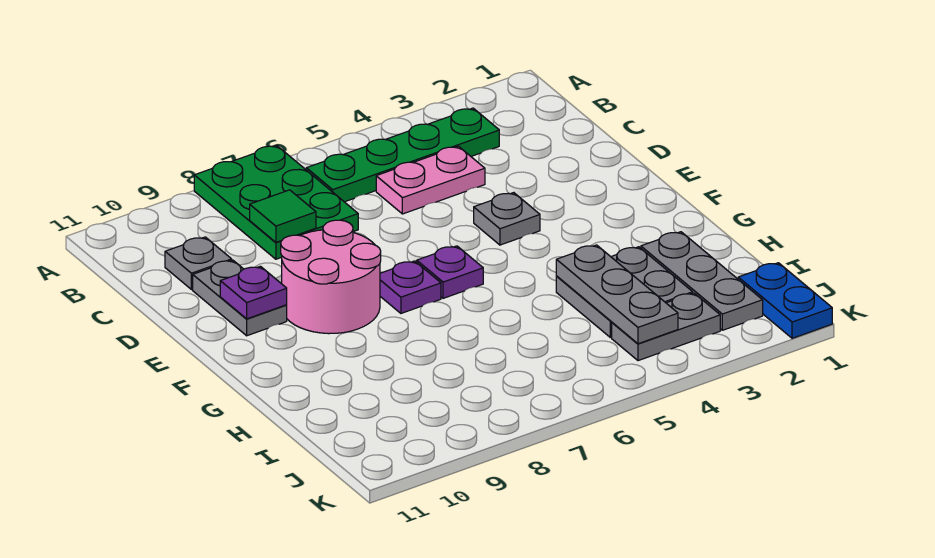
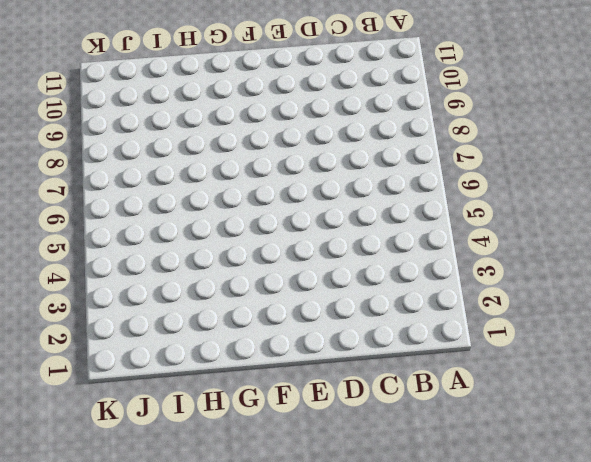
none -> green plate A7:C8 level 1
none -> green plate B3:B6 level 1
none -> pink plate C4:C5 level 1

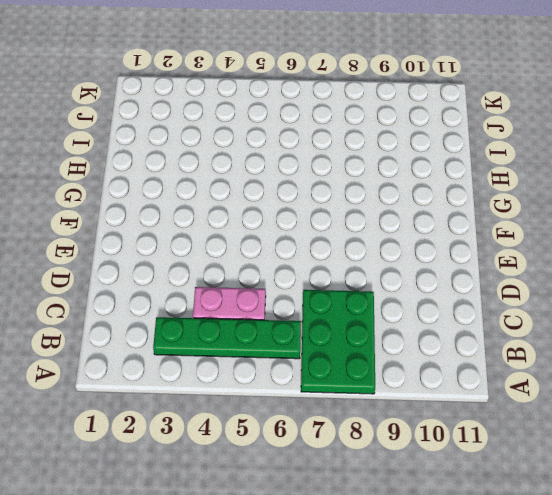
none -> grey plate C10 level 1
none -> grey plate D10:E10 level 1
none -> grey plate E4 level 1

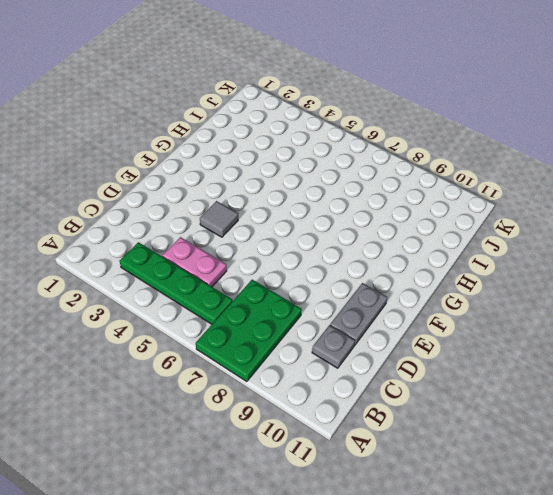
grey tile E4 level 1 -> grey plate E4 level 1
none -> pink round brick E8:F9 level 1
none -> purple plate F6 level 1
none -> purple plate F7 level 1

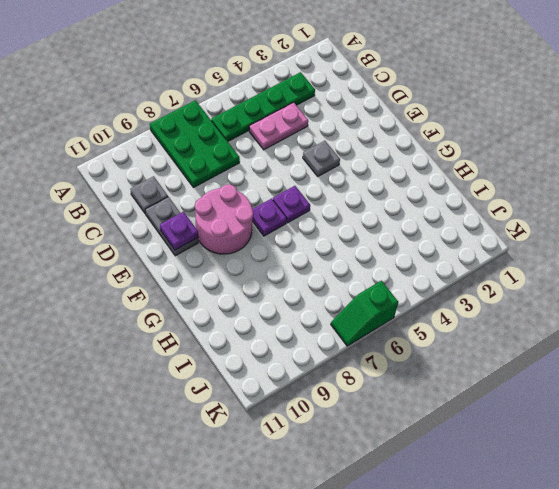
green slope K6:K7 level 1 top 6 -> none
none -> grey plate H2:J2 level 1
none -> grey plate H3:I4 level 1
none -> blue plate J1:K1 level 1

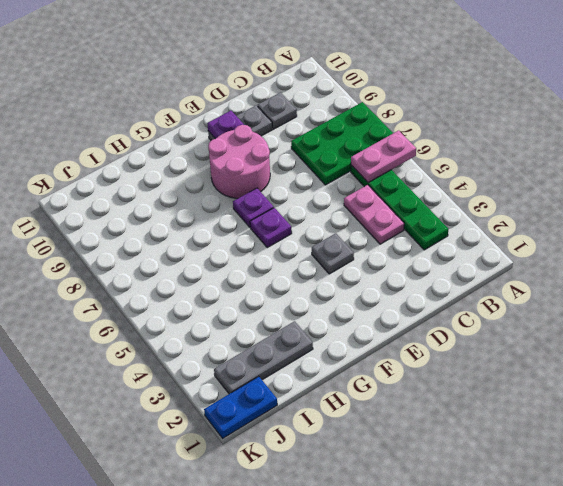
pink plate A6:B6 level 2 -> none
none -> grey plate H3:I4 level 1
none -> grey plate J3:J4 level 1
none -> green tile C8 level 2

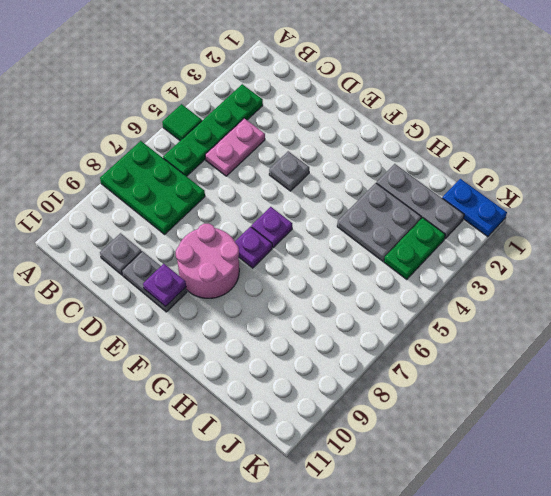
green tile A5 level 1 -> green tile C8 level 2
green plate J3:J4 level 1 -> grey plate J3:J4 level 1
none -> grey plate H4:J4 level 2

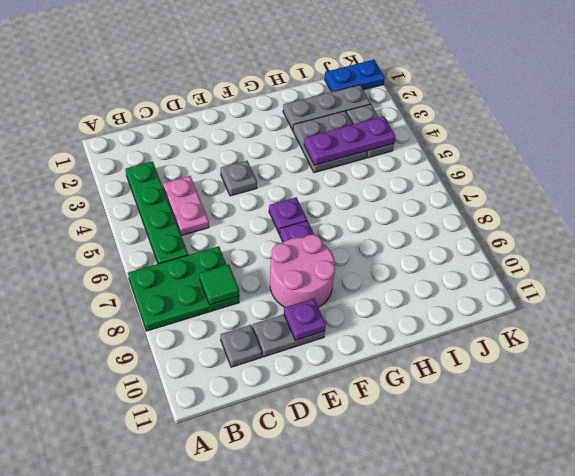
purple plate H4:J4 level 2 -> grey plate H4:J4 level 2

